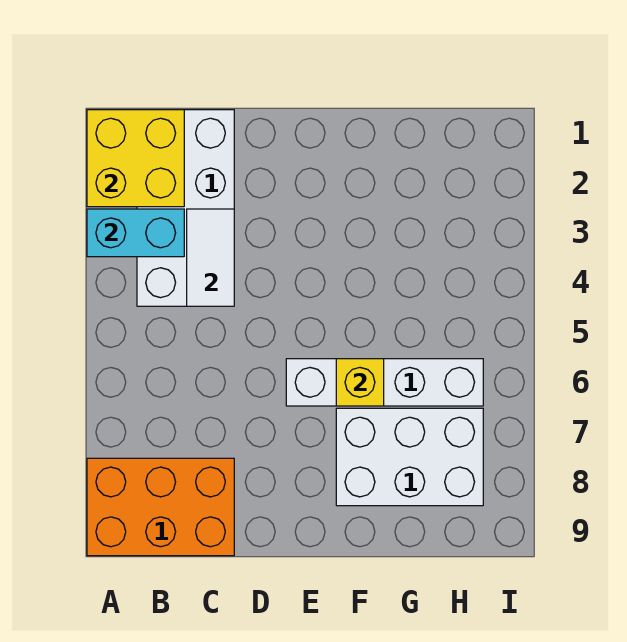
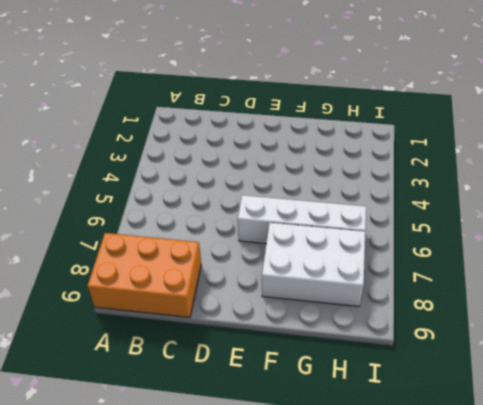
none -> white brick B1:C4 level 1
none -> yellow brick A1:B2 level 2

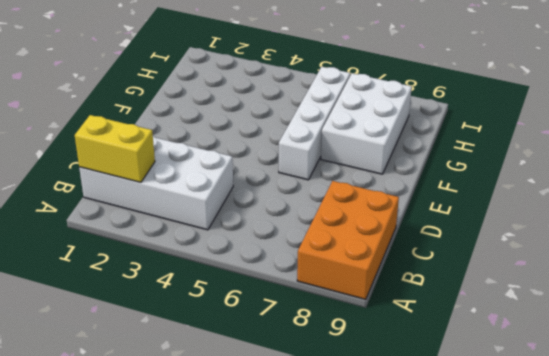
yellow brick B1:B2 level 2 -> yellow brick A1:B2 level 2
none -> cyan brick A3:B3 level 2
none -> white tile C3:C4 level 2

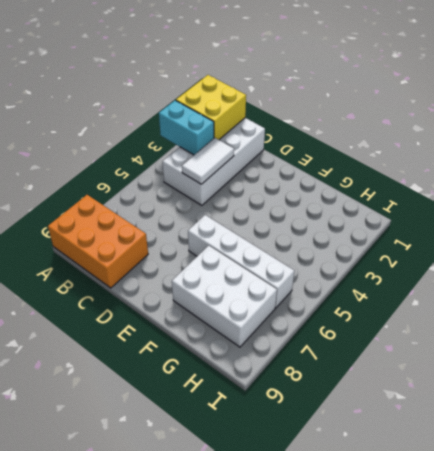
none -> yellow brick F6 level 2

